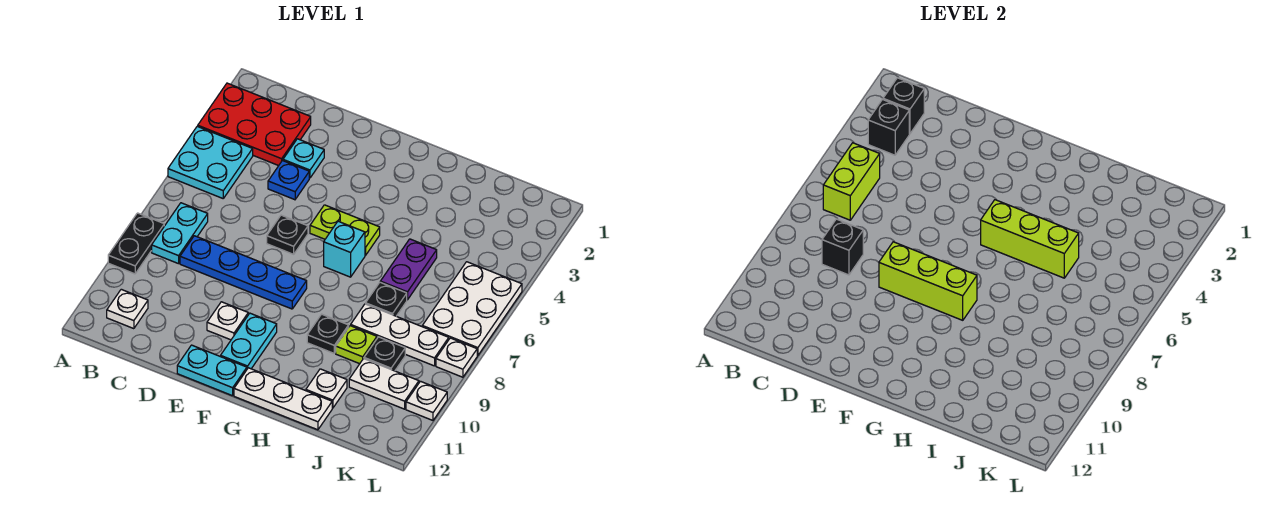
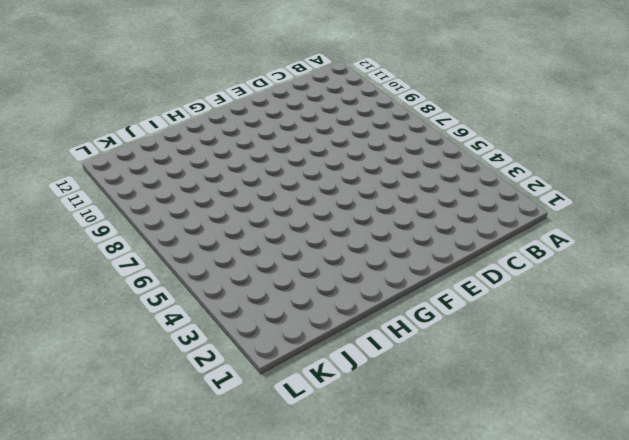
none -> red plate A2:C3 level 1
none -> cyan plate A4:B5 level 1
none -> black plate A8:A9 level 1
none -> cyan plate B7:B8 level 1

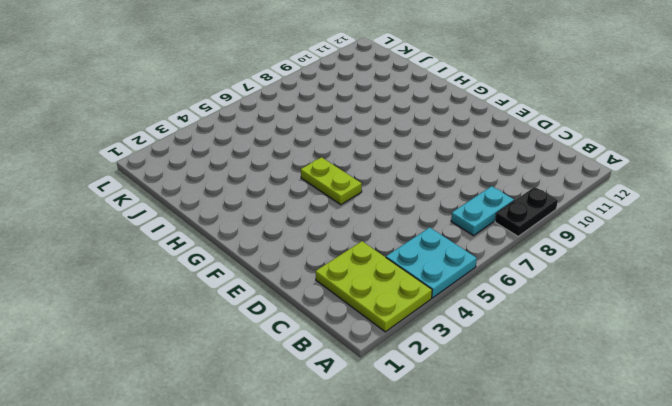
lime plate A2:C3 level 1 -> red plate A2:C3 level 1
none -> white plate B11 level 1
none -> blue plate C8:F8 level 1
none -> cyan plate D3 level 1
none -> blue plate D4 level 1

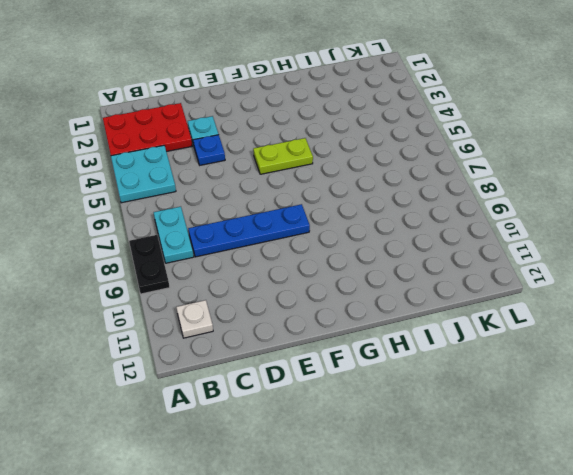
none -> black plate E6 level 1
none -> white plate E10 level 1
none -> cyan plate E12:F12 level 1
none -> cyan plate F10:F11 level 1

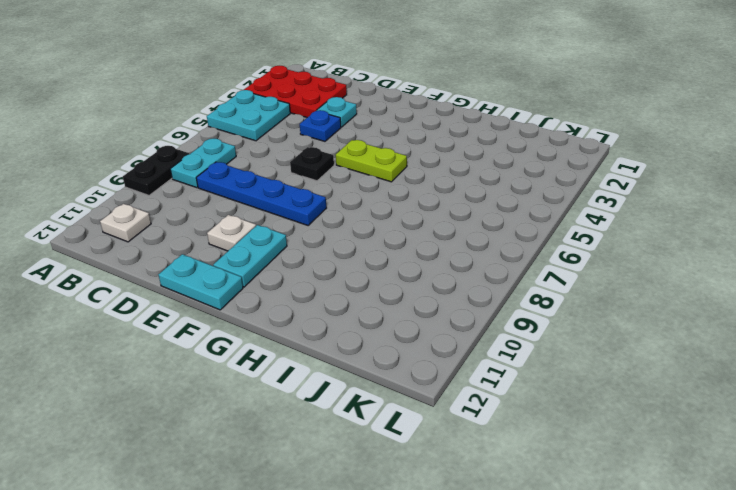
none -> cyan brick G6 level 1
none -> white plate G12:I12 level 1
none -> black plate H9 level 1
none -> purple plate I5:I6 level 1

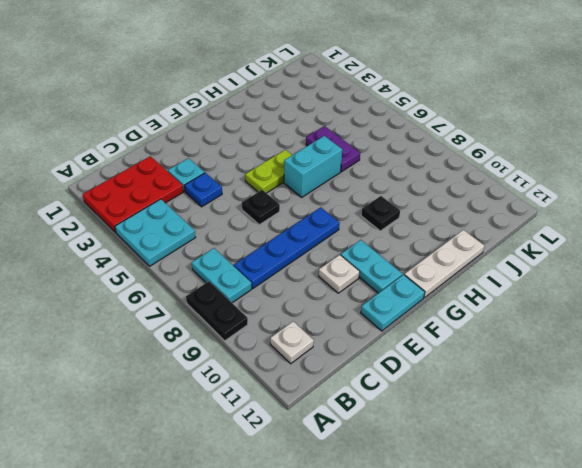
cyan brick G6:H6 level 1 -> cyan brick G6 level 1
none -> black plate I7 level 1
none -> white plate I8:K8 level 1
none -> lime plate I9 level 1
none -> white plate I11 level 1

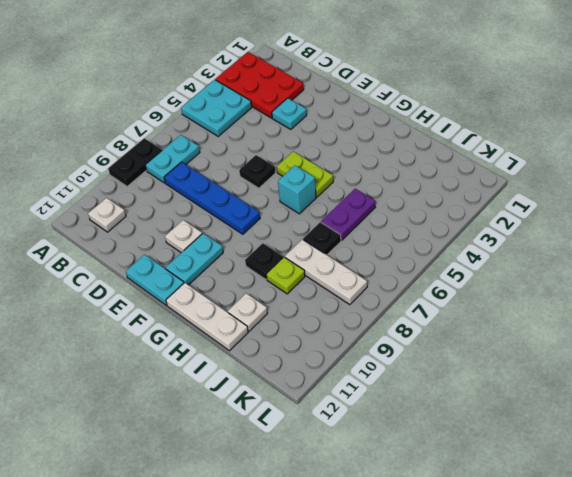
none -> blue plate D4 level 1
none -> black plate J9 level 1
none -> white plate J10:K10 level 1
none -> white plate K5:L7 level 1

